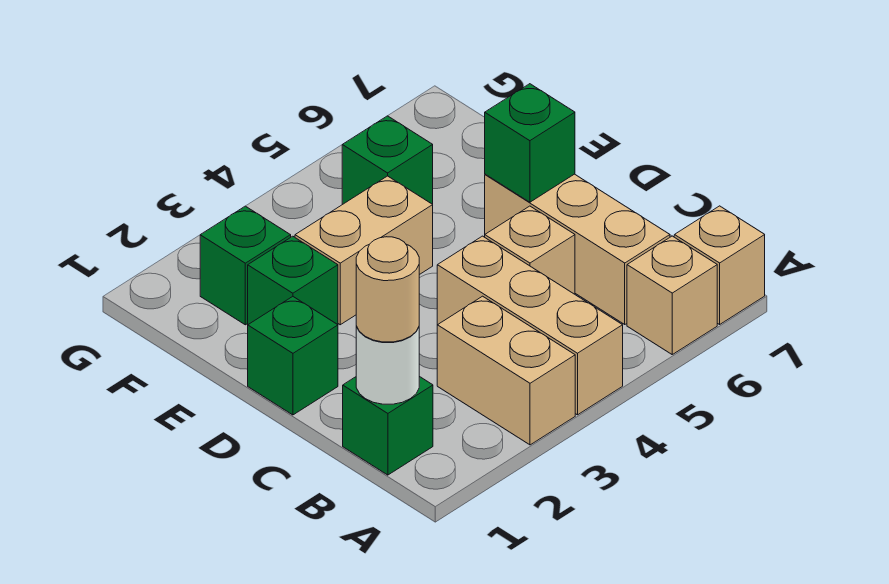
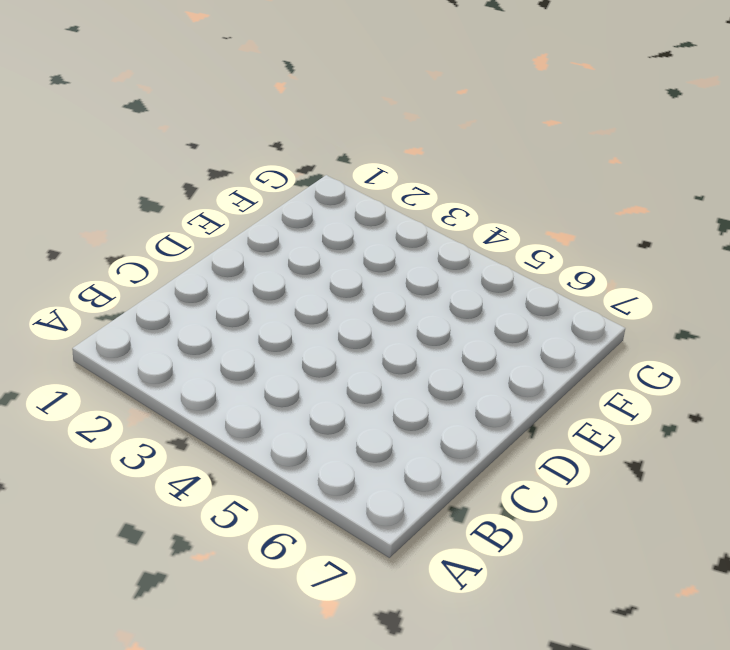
none -> tan brick A3:B3 level 1
none -> tan brick A4:C4 level 1
none -> tan brick A6 level 1

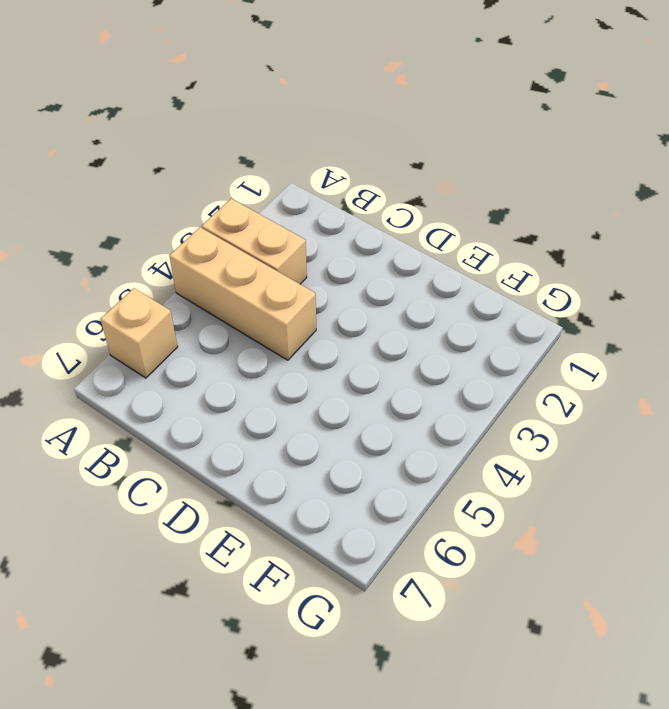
none -> tan brick A7 level 1
none -> green brick B1 level 1
none -> tan brick B6:D6 level 1

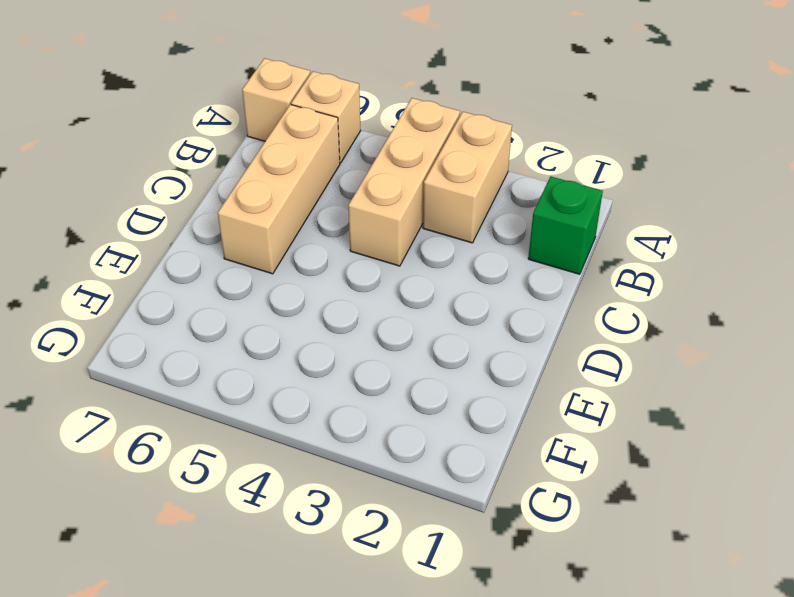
none -> tan brick C5 level 1
none -> green brick D1 level 1
none -> green brick E2 level 1

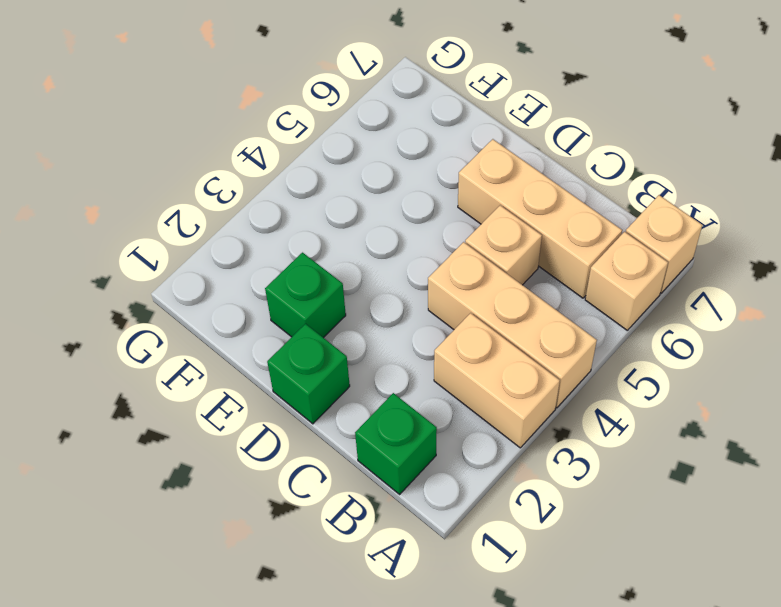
none -> tan brick E3:E4 level 1
none -> green brick F2 level 1
none -> green brick F5 level 1

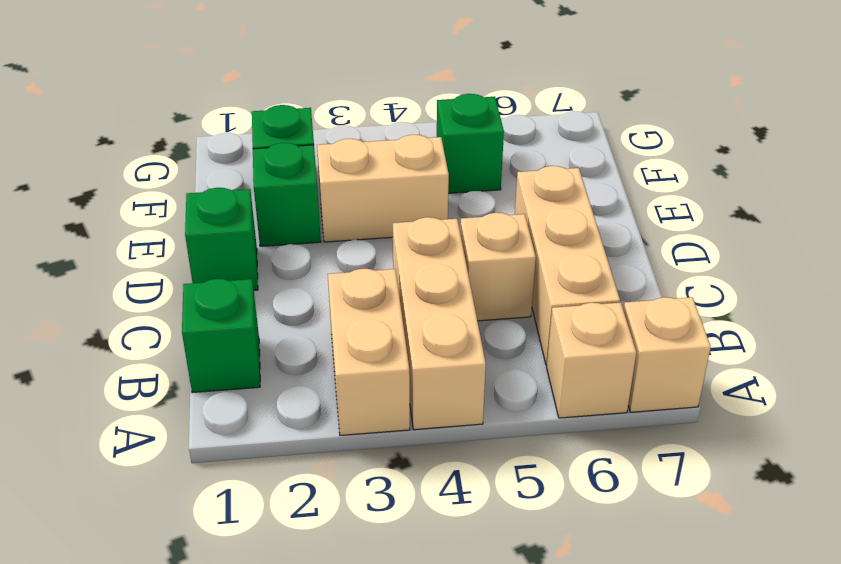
none -> white round brick B1 level 2
none -> green brick D6 level 2
none -> tan round brick B1 level 3

